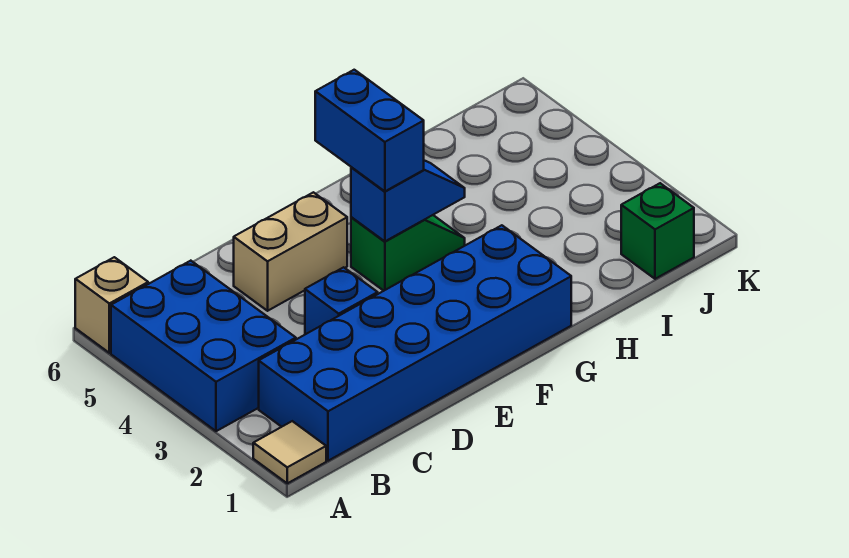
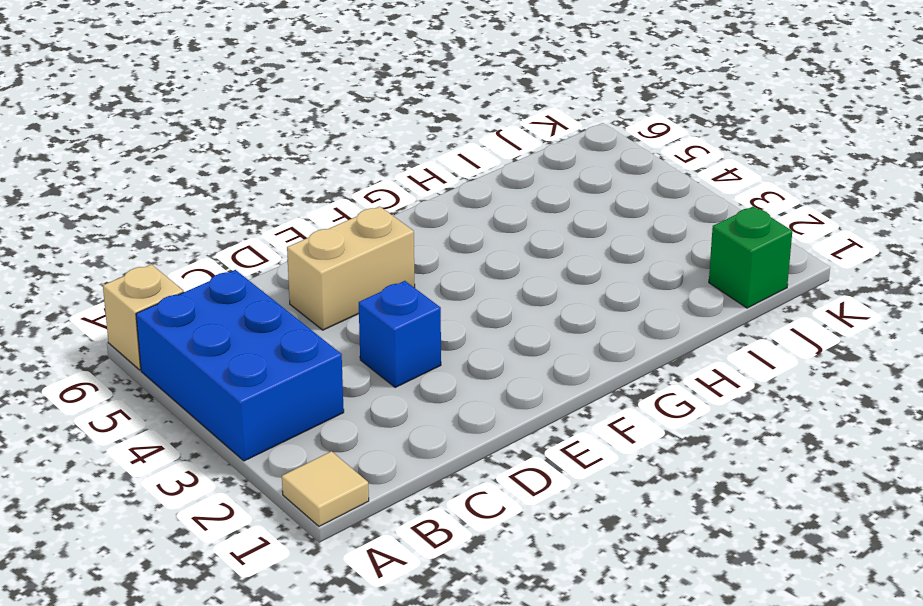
none -> blue brick B1:G2 level 1
none -> green slope F4:G4 level 1 top F

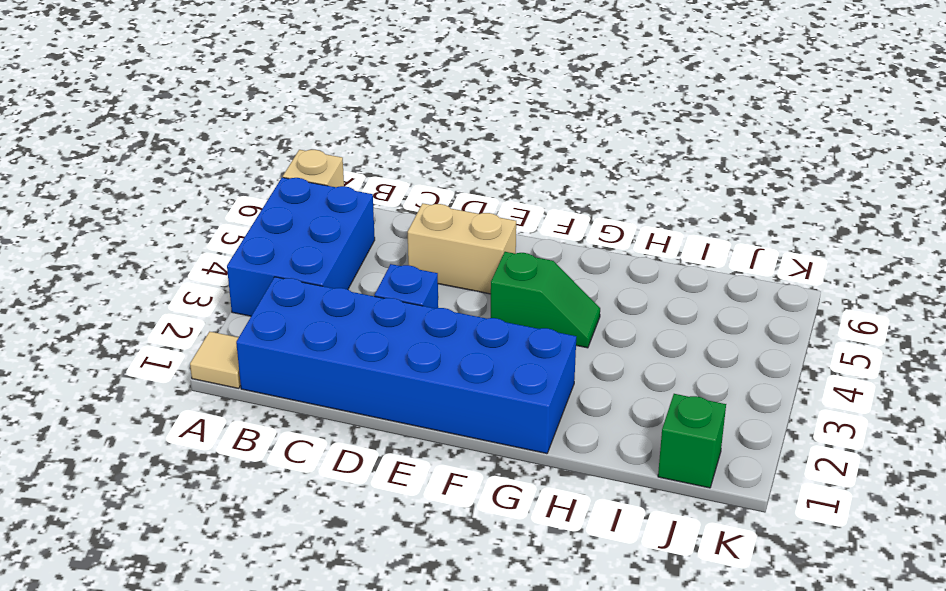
none -> blue slope F4:G4 level 2 top F
none -> blue brick F4:F5 level 3

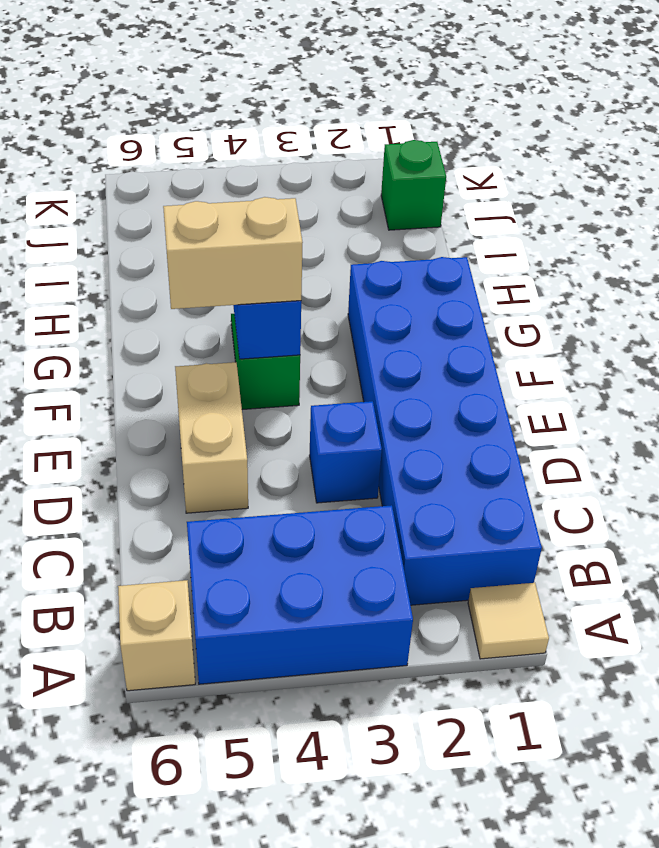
tan brick F4:F5 level 3 -> blue brick F4:F5 level 3

